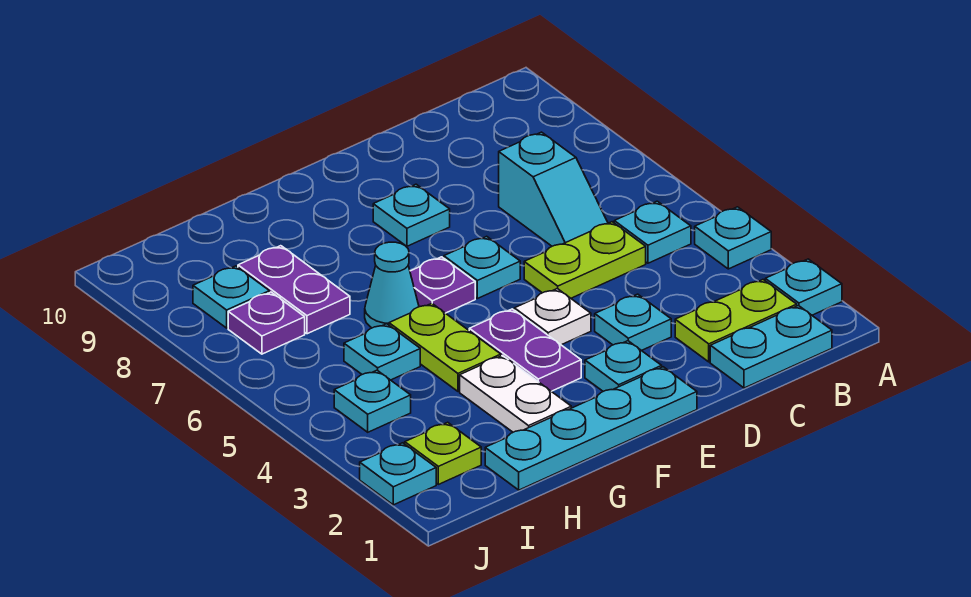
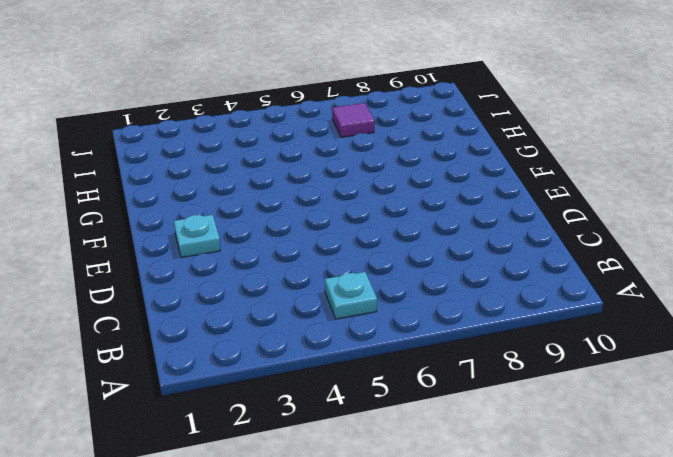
purple tile I7 level 1 -> purple plate I7 level 1
none -> cyan plate A2 level 1
none -> cyan plate A4 level 1
none -> cyan plate B1:C1 level 1

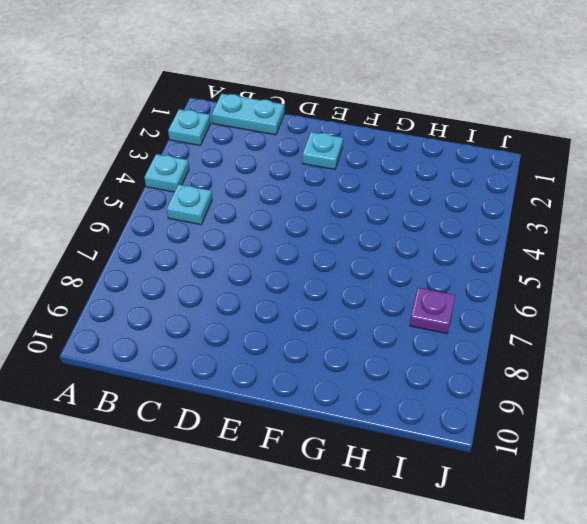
none -> lime plate B2:C2 level 1
none -> lime plate C5:D5 level 1
none -> cyan slope C6:C7 level 1 top 7

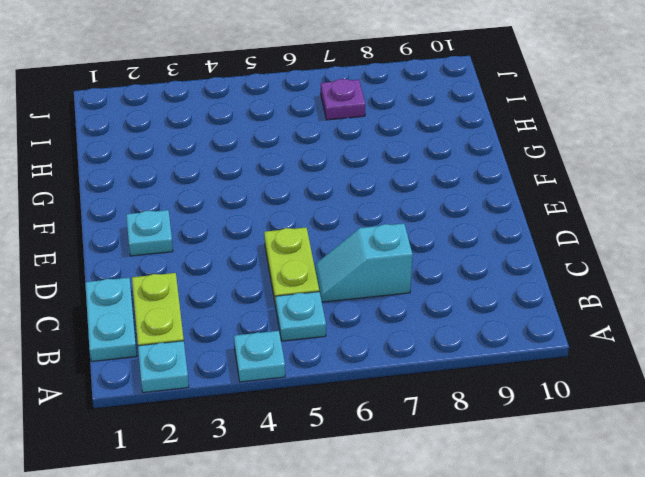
none -> cyan plate D3 level 1
none -> cyan plate E1:H1 level 1
none -> white plate E4 level 1

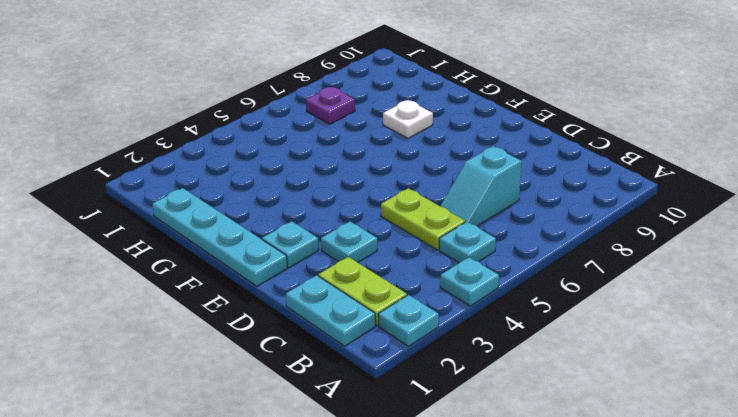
white plate G8 level 1 -> white plate E4 level 1
none -> cyan plate E6 level 1
none -> cyan plate E8 level 1
none -> purple plate F3:F4 level 1

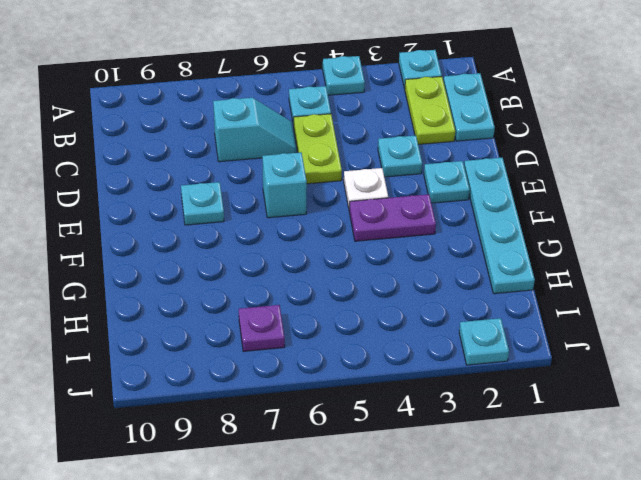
cyan brick E6 level 1 -> cyan plate E6 level 1
none -> purple plate F6 level 1
none -> white plate G2:G3 level 1
none -> lime plate G4:G5 level 1

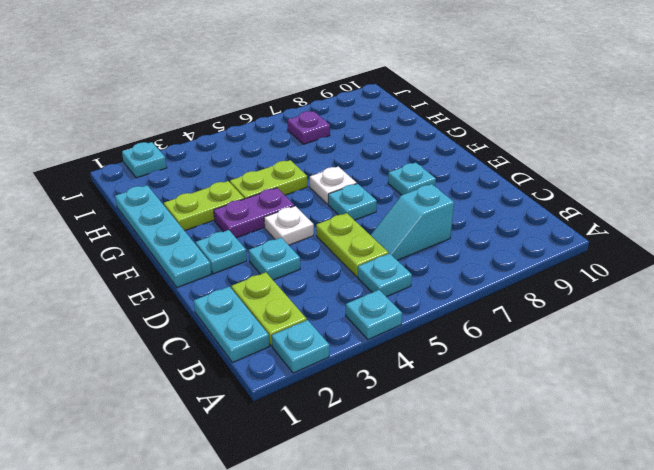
white plate F6 level 1 -> purple plate F6 level 1
lime plate G2:G3 level 1 -> white plate G2:G3 level 1
none -> cyan cone G6 level 1
none -> cyan plate H5 level 1
none -> purple plate H7:H8 level 1

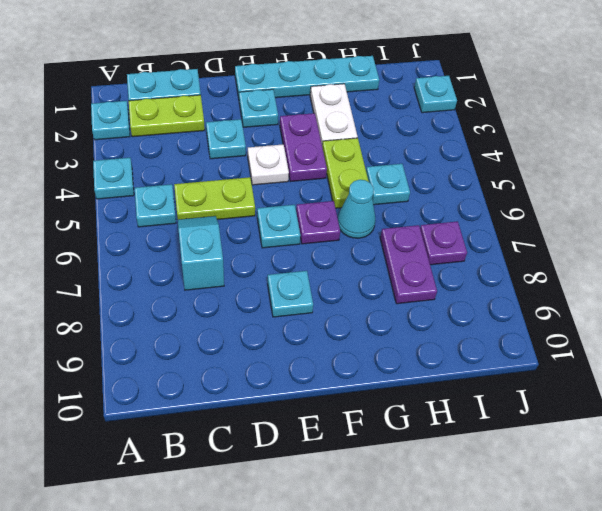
none -> lime plate I2 level 1
none -> cyan plate I4 level 1
none -> cyan plate I8 level 1

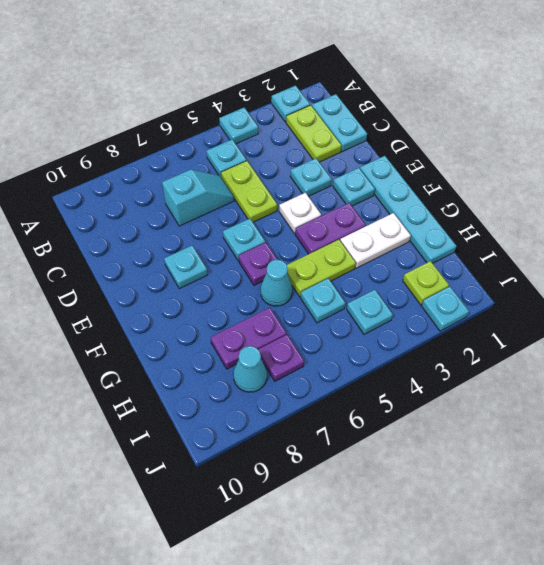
cyan cone I8 level 1 -> cyan plate I8 level 1

